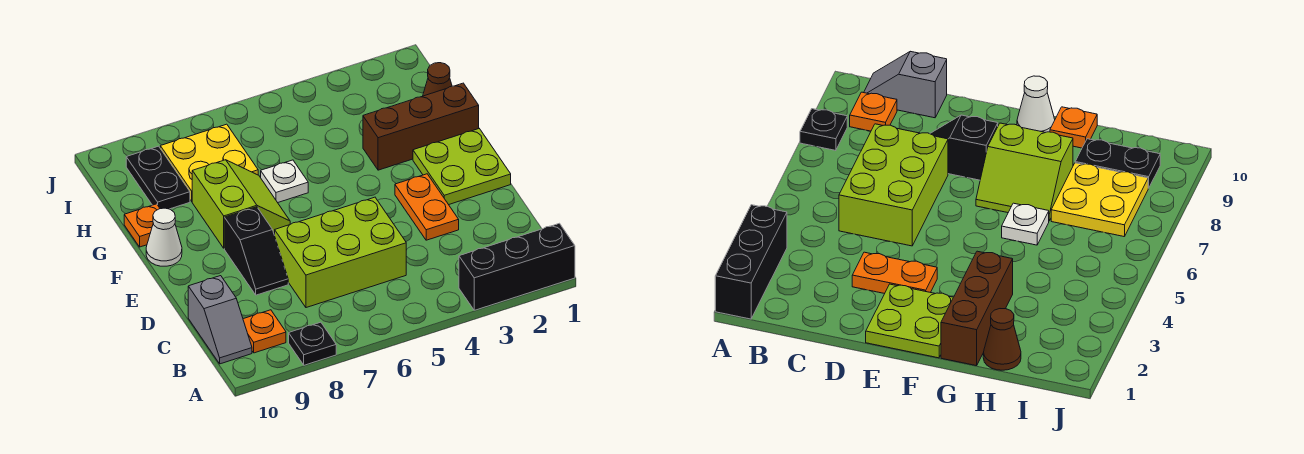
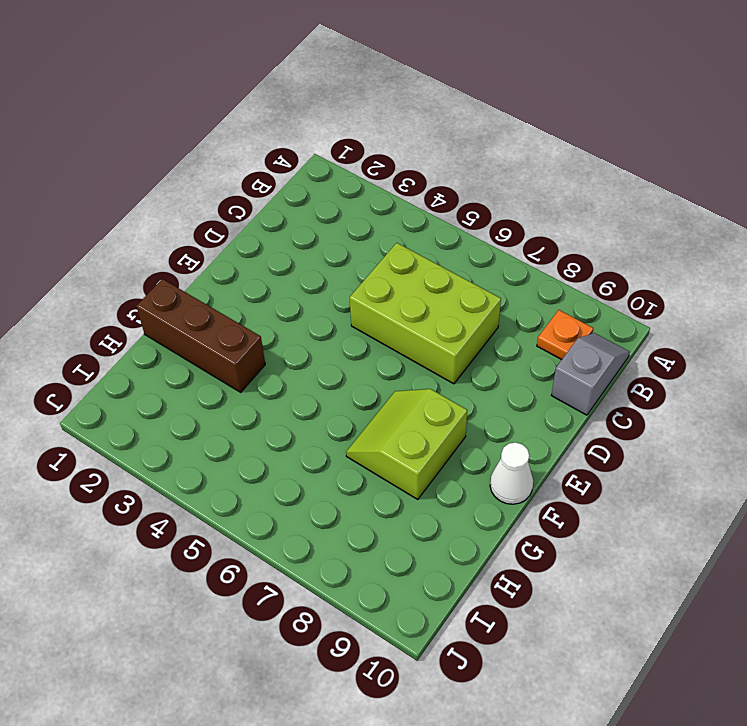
none -> black brick A1:A3 level 1
none -> black plate A8 level 1
none -> orange plate D3:E3 level 1

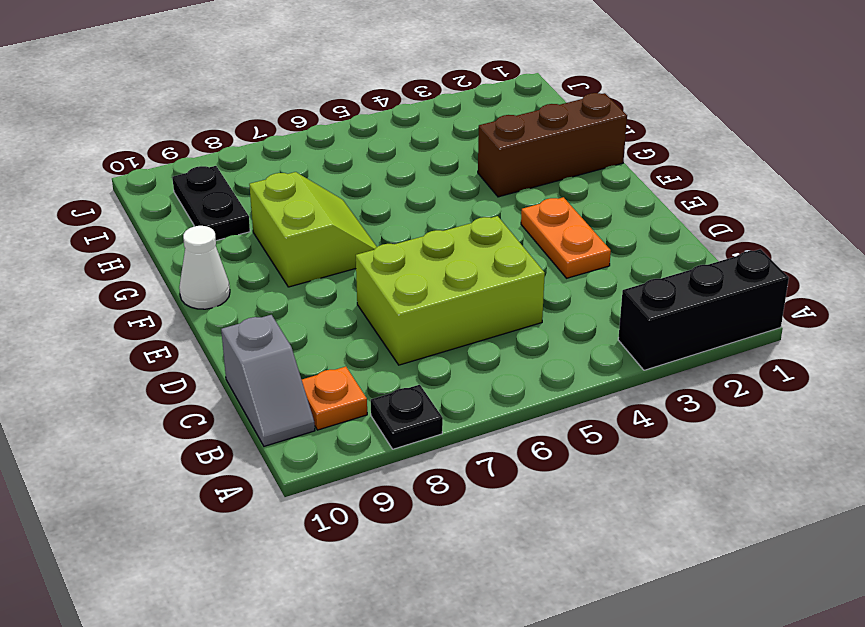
none -> black slope D8:E8 level 1 top E
none -> lime plate E1:F2 level 1
none -> white plate G6 level 1

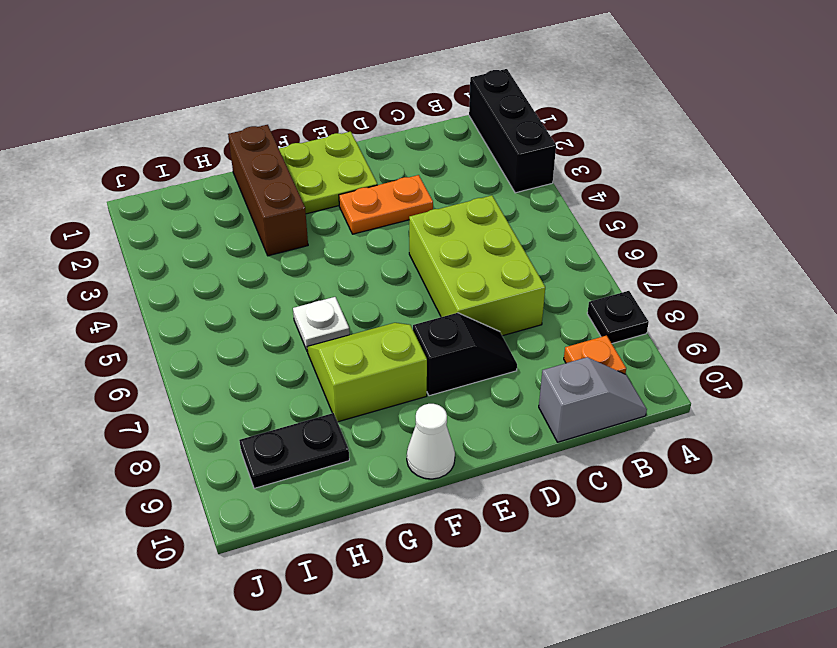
none -> orange plate G10 level 1
none -> brown cone H1 level 1
none -> yellow plate H7:I8 level 1

